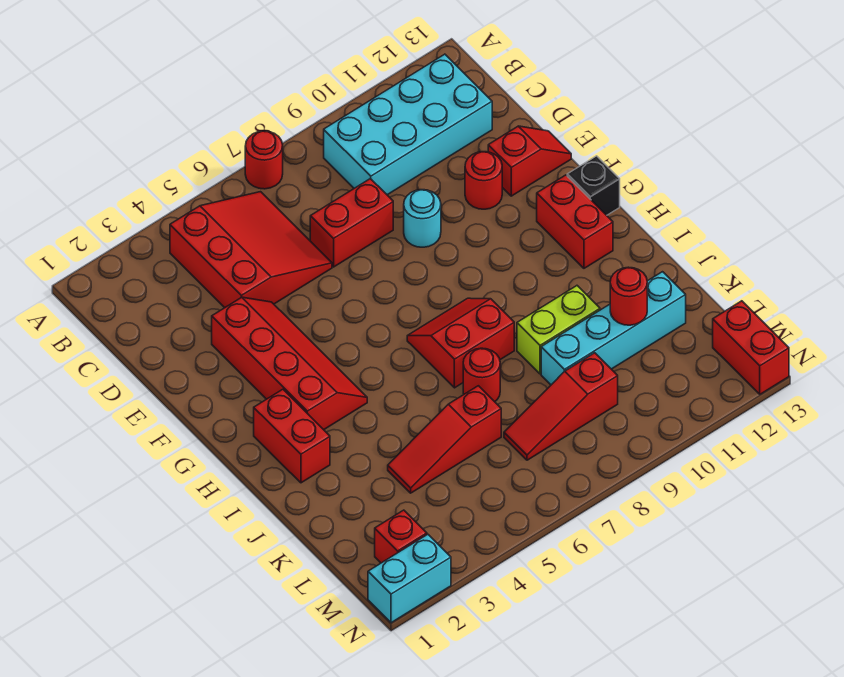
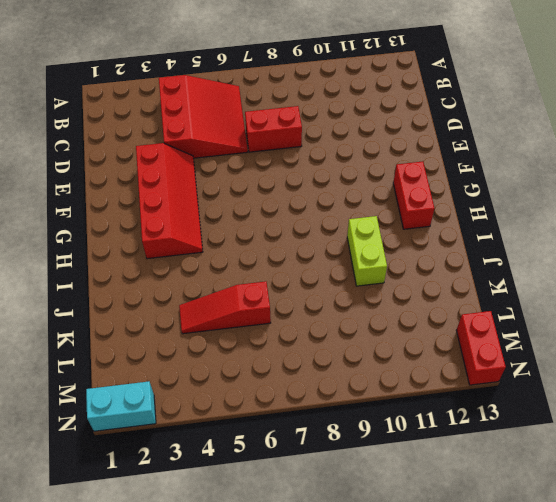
lime brick I10:J10 level 1 -> lime brick J9:J10 level 1
none -> red round brick A7 level 1
none -> cyan brick B9:C12 level 1
none -> cyan round brick E9 level 1

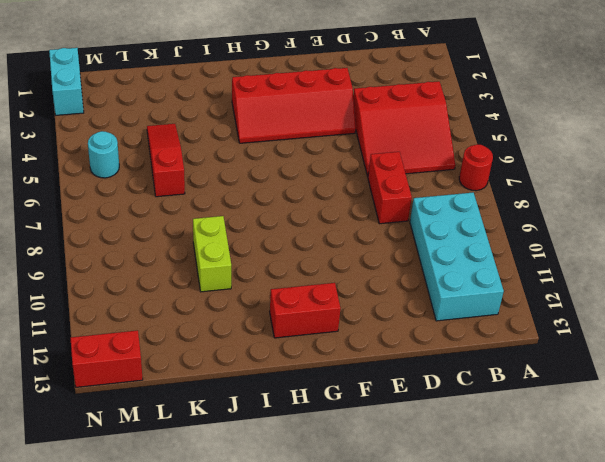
cyan round brick M5 level 1 -> cyan round brick E9 level 1
none -> red round brick E11 level 1
none -> red slope E12:E13 level 1 top 12
none -> black brick G13 level 1

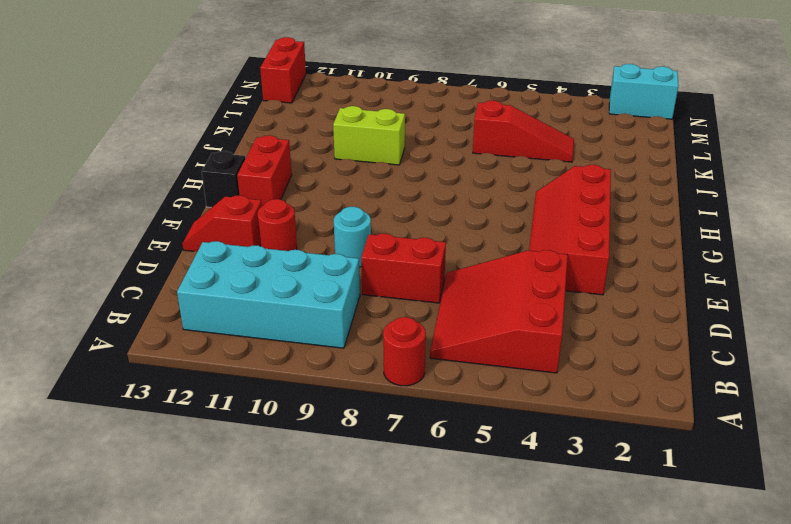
none -> red brick H2:I2 level 1
none -> red slope H7:I8 level 1 top I
none -> red round brick J7 level 1

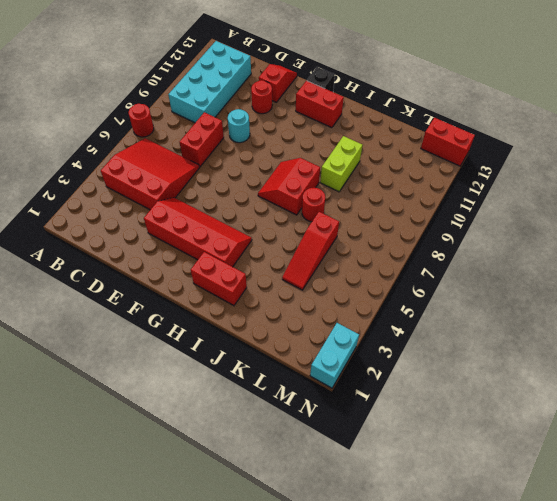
none -> cyan brick K9:K12 level 1
none -> red slope L7:L9 level 1 top 9
none -> red brick M2 level 1

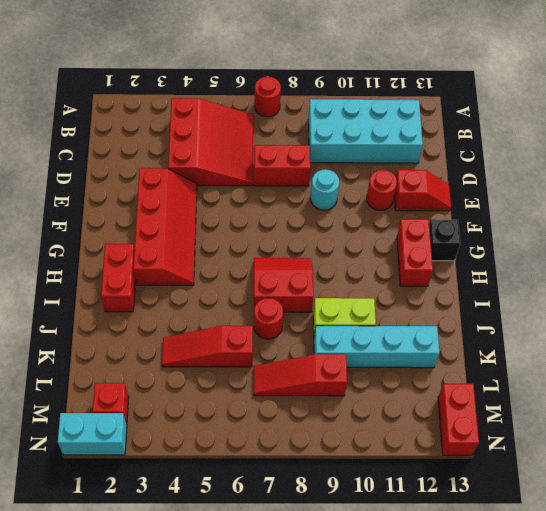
none -> red round brick K11 level 2

